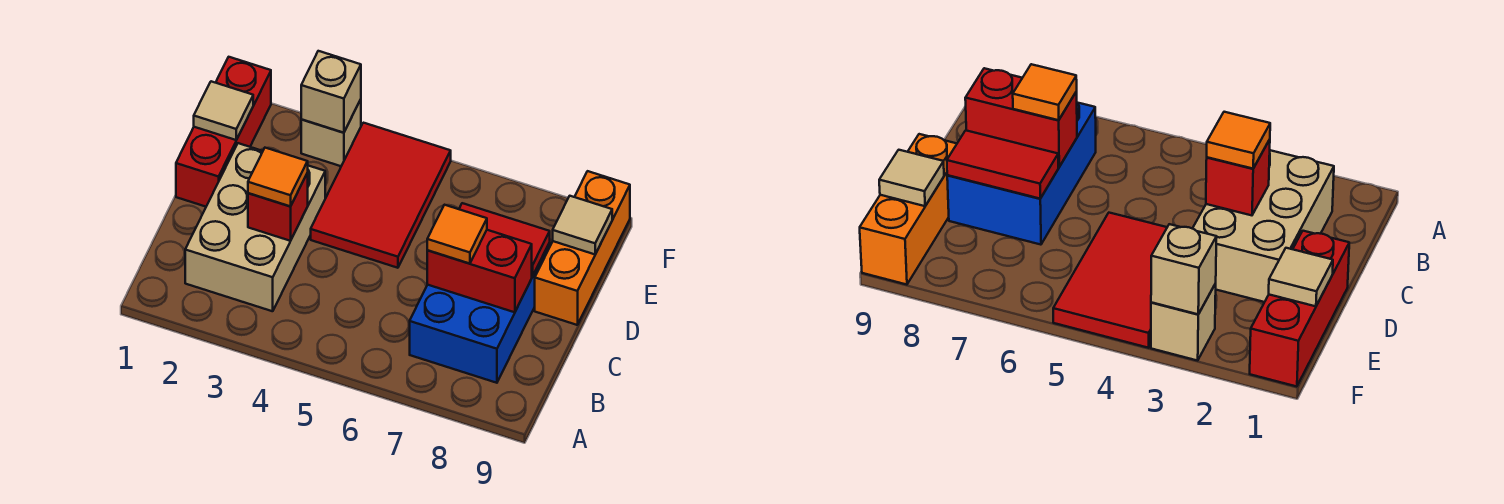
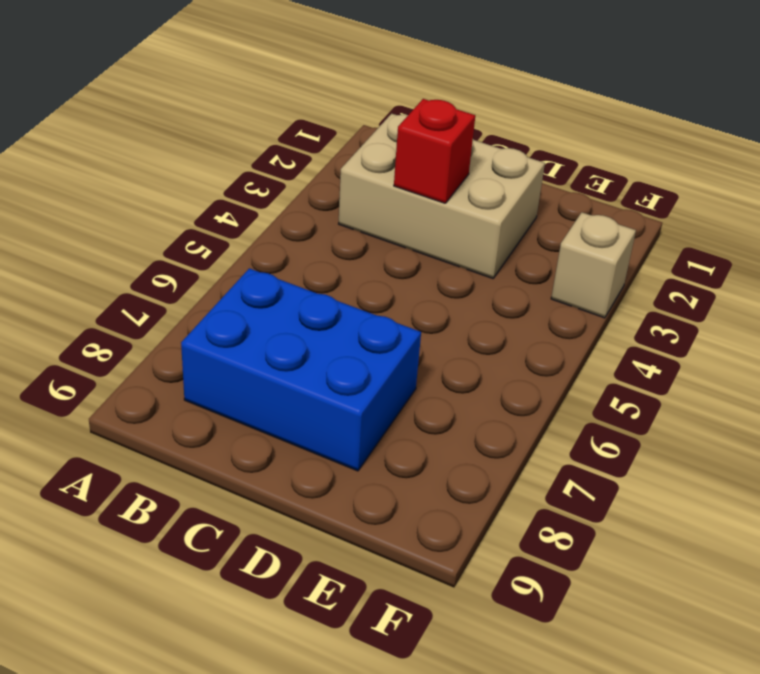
none -> red brick D1:F1 level 1
none -> red tile D4:F5 level 1
none -> orange brick D9:F9 level 1

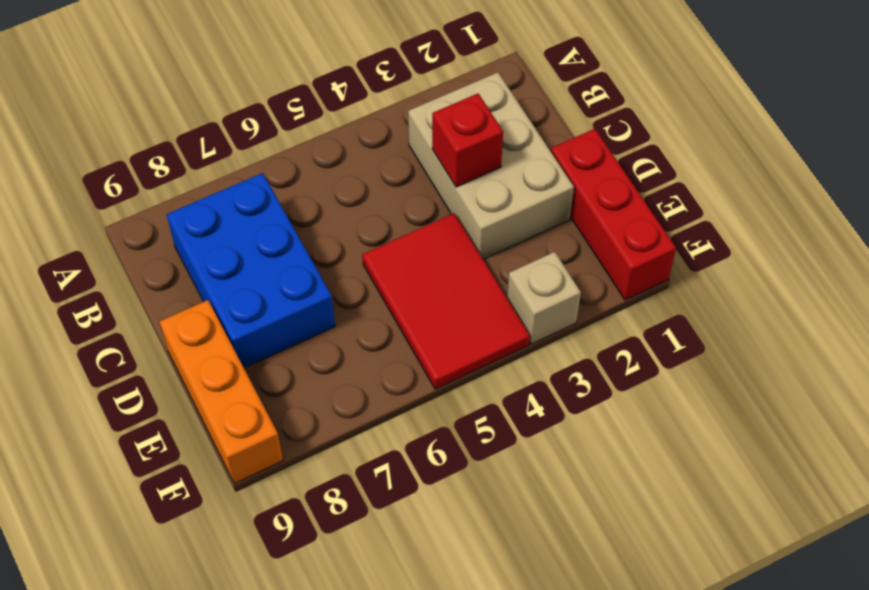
none -> red brick C7:C8 level 2
none -> red tile D7:D8 level 2
none -> tan tile E1 level 2

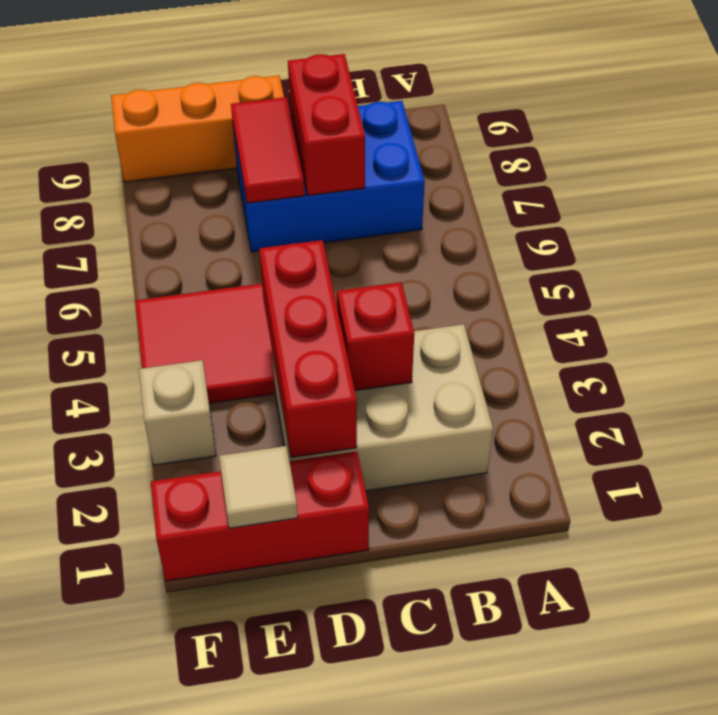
red brick D2:D4 level 2 -> none
none -> tan tile E9 level 2
none -> tan brick F3 level 2
none -> orange tile C3 level 3

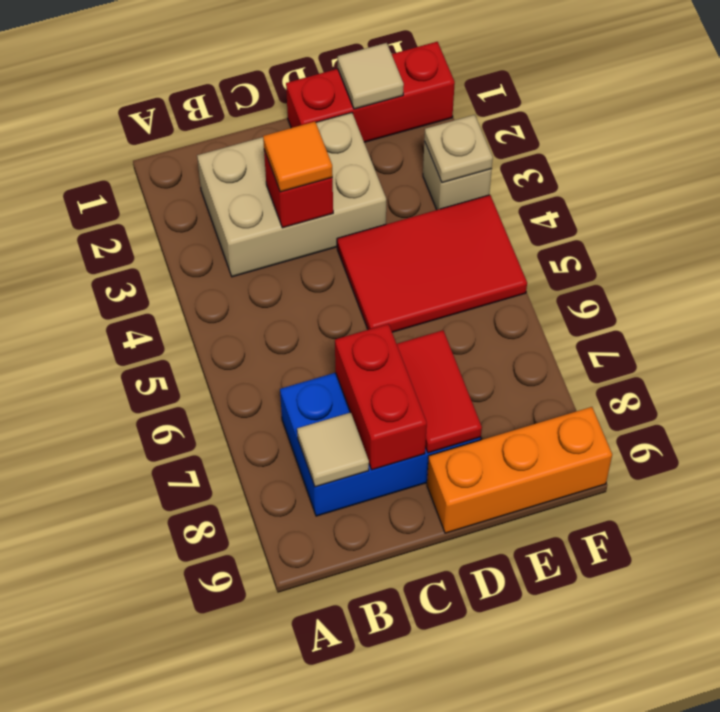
tan tile B8 level 2 -> tan tile E9 level 2
tan plate F3 level 2 -> tan brick F3 level 2
none -> orange tile C7 level 3

